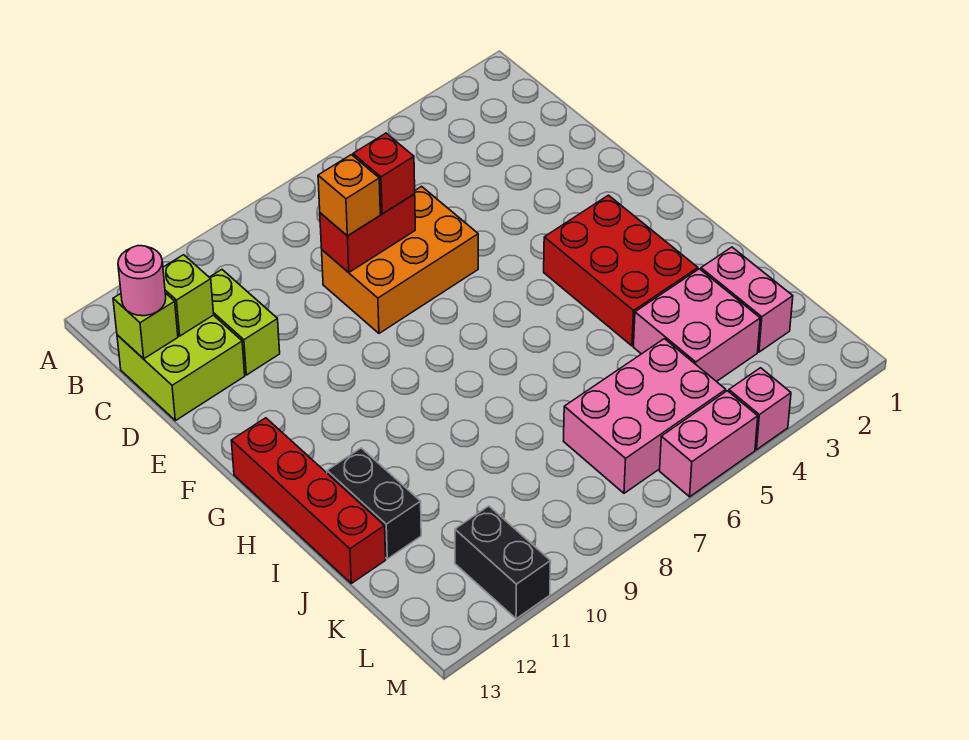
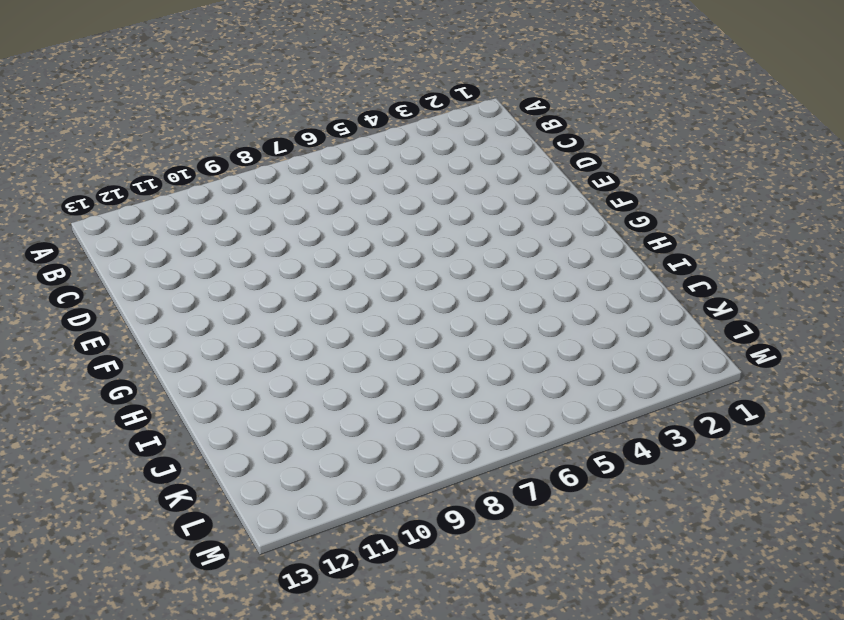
none -> lime brick C11:D11 level 1
none -> lime brick C12:D13 level 1
none -> orange brick D6:E8 level 1

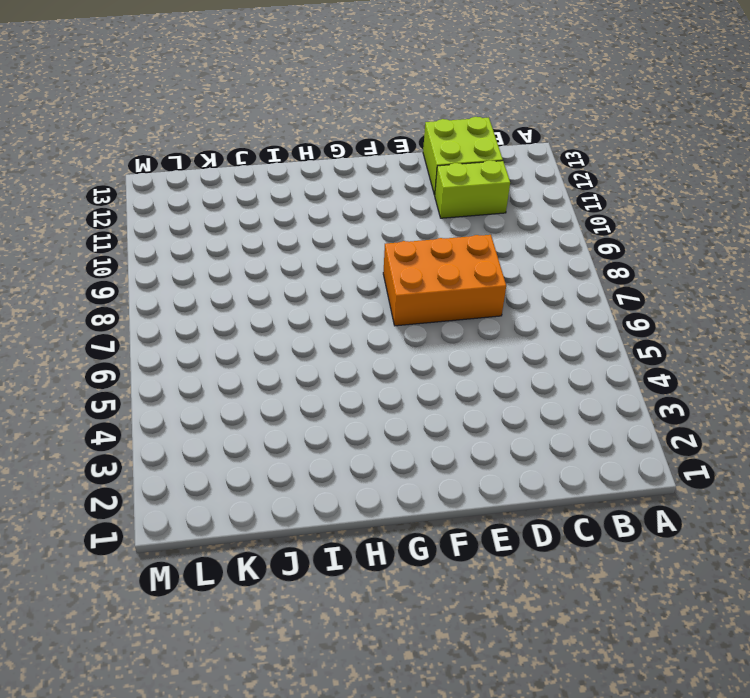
orange brick D7:F8 level 1 -> orange brick D6:E8 level 1
none -> red brick G3:I4 level 1
none -> red brick G13:J13 level 1
none -> black brick I12:J12 level 1

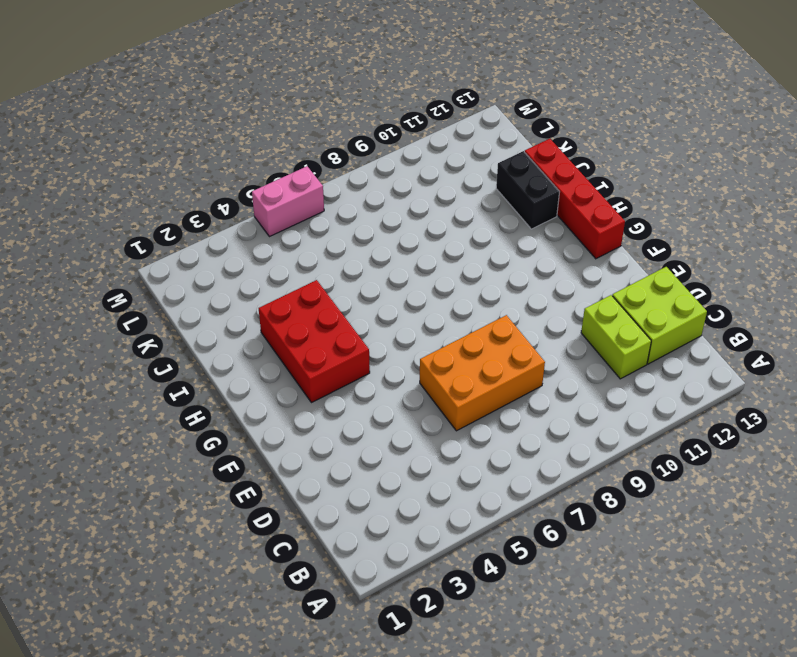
none -> pink brick J2:K2 level 1
none -> pink brick J3:K4 level 1
none -> pink brick K5:L7 level 1

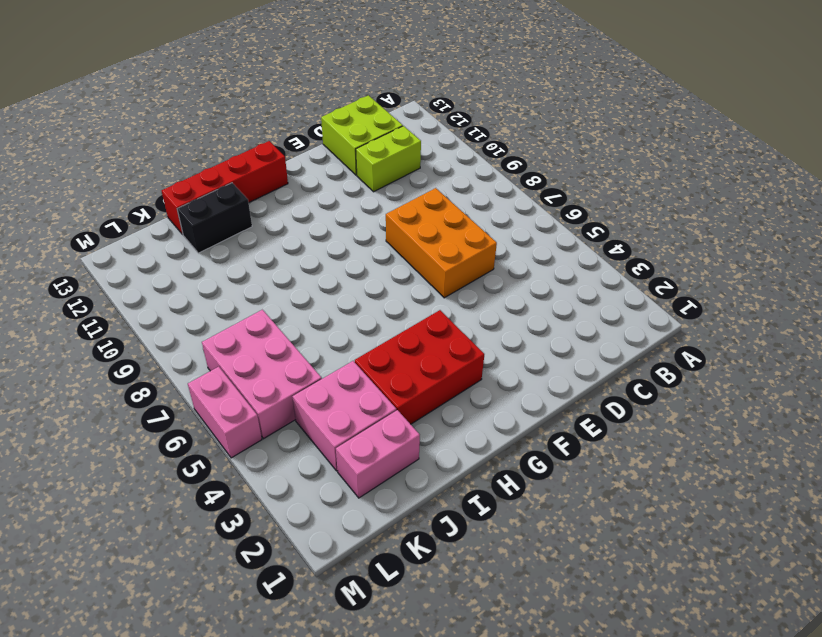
none -> black brick L11:M11 level 1
none -> pink brick M4 level 1
none -> lime brick C12 level 2

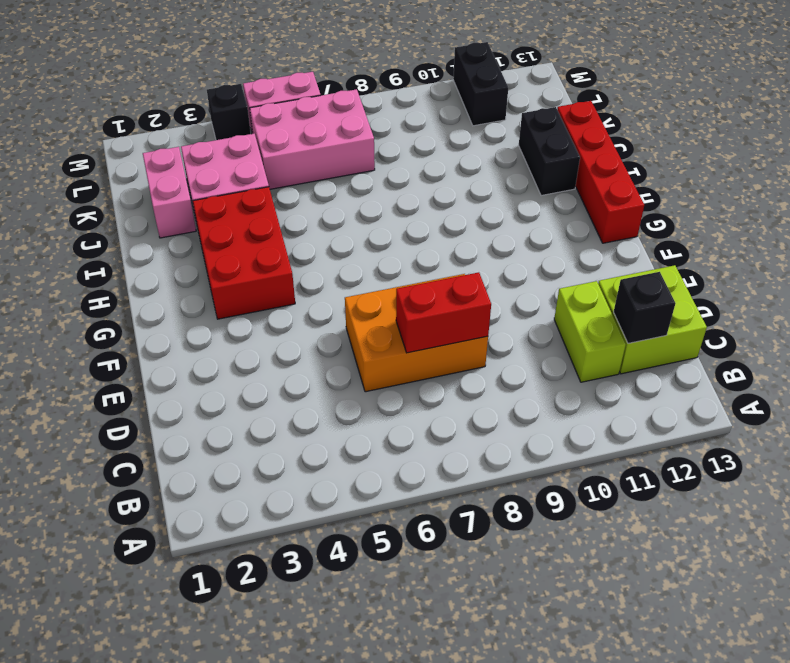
black brick C12 level 2 -> lime brick C12 level 2
black brick M4 level 1 -> pink brick M4 level 1
none -> lime brick C13 level 2
none -> pink round brick C13 level 3
none -> red brick D7 level 3

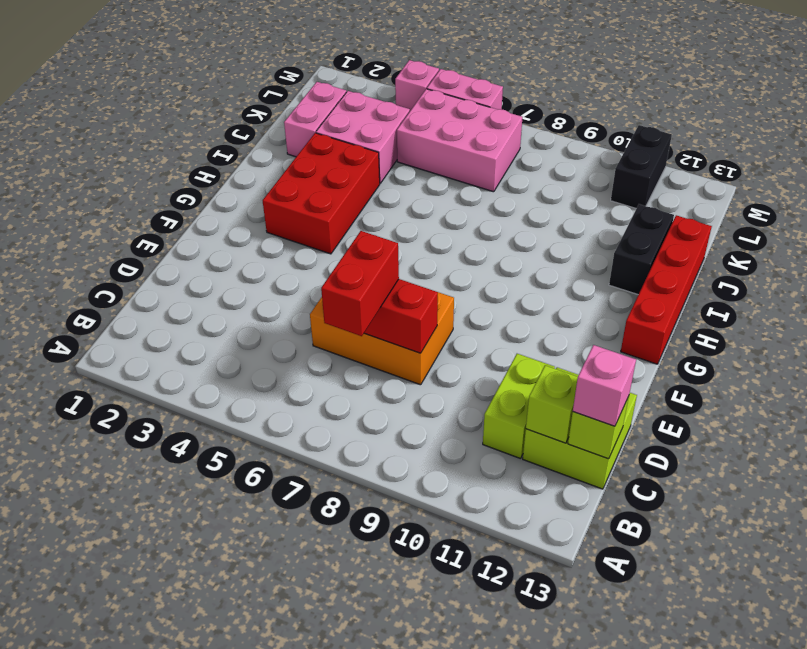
red brick C7:D7 level 3 -> red brick D7 level 3
pink brick C13 level 3 -> pink round brick C13 level 3
none -> orange brick D8 level 3

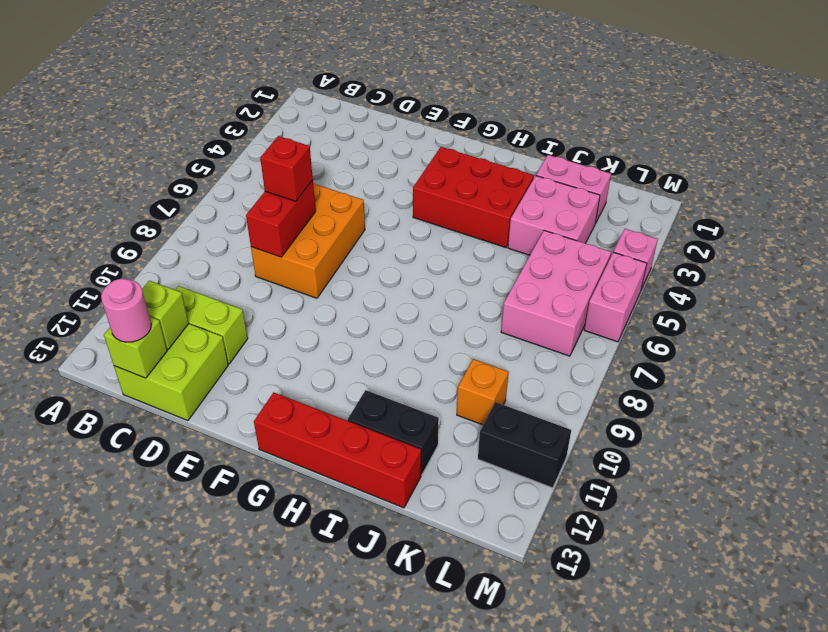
orange brick K10 level 1 -> orange brick D8 level 3

